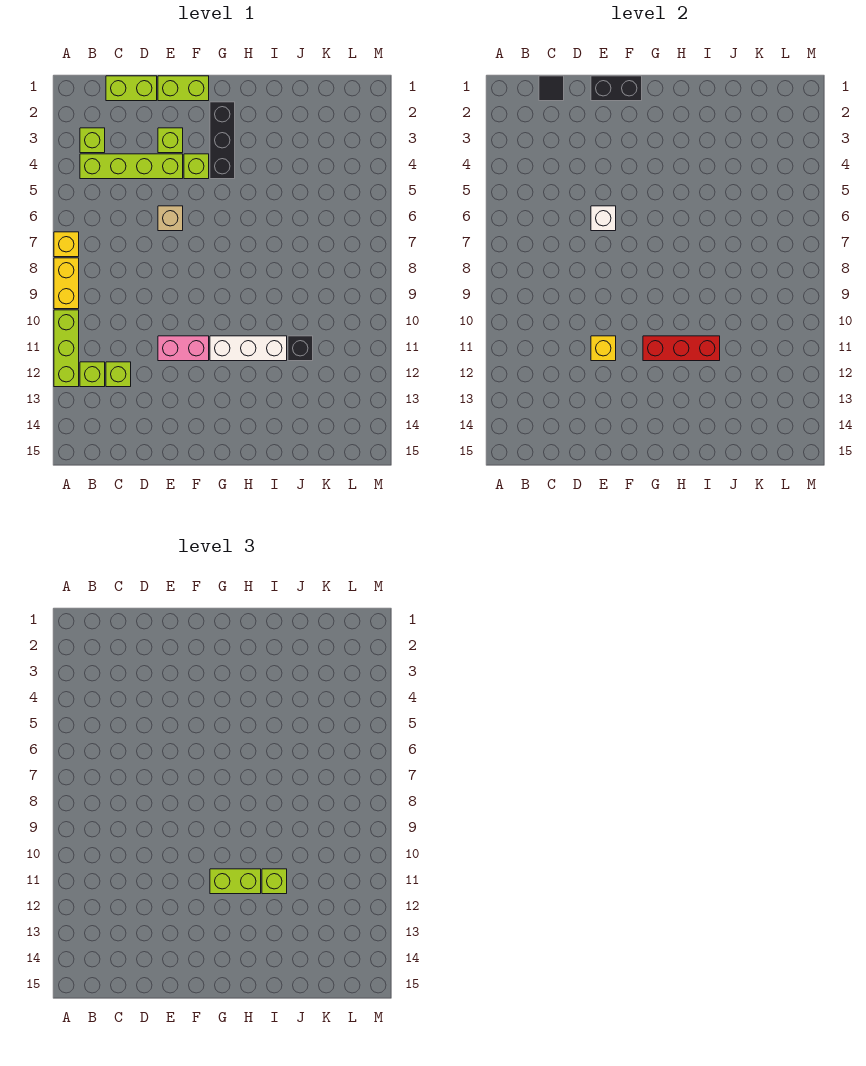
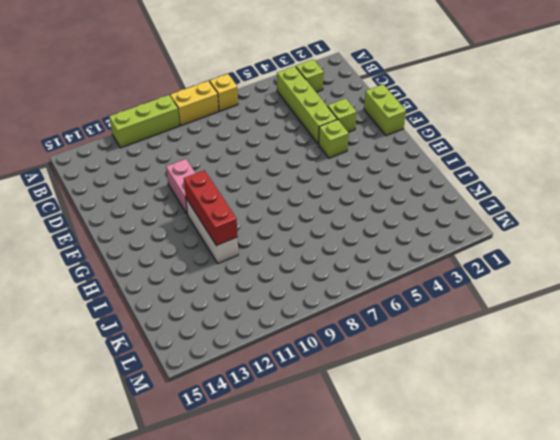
none -> lime brick B12 level 1
none -> lime brick C1:D1 level 1
none -> lime brick C12 level 1

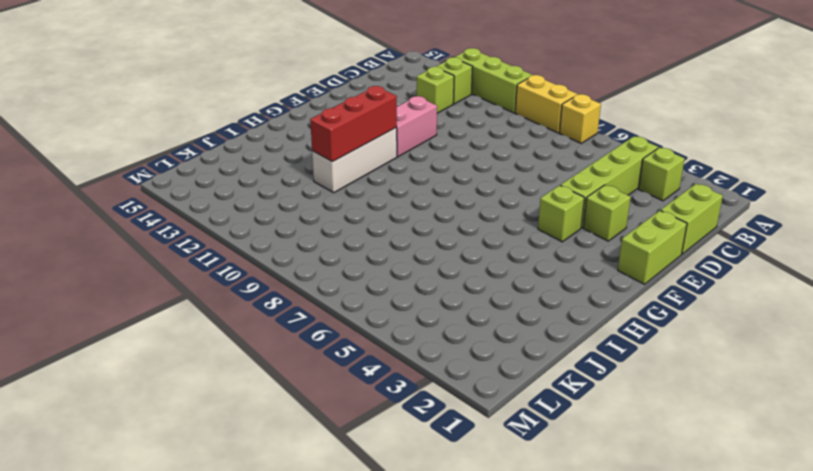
none -> tan brick E6 level 1
none -> black brick G2:G4 level 1
none -> black brick J11 level 1

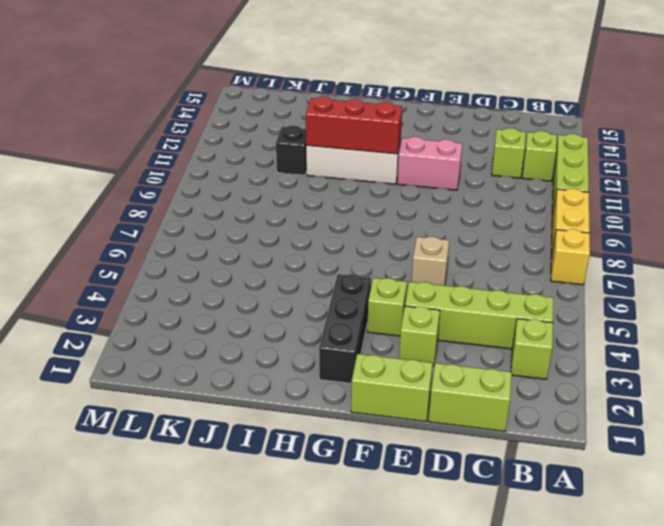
none -> black tile C1 level 2
none -> black brick E1:F1 level 2
none -> white brick E6 level 2

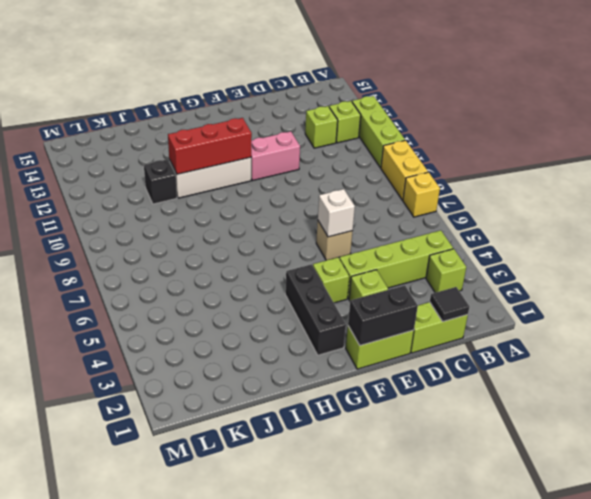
none -> yellow brick E11 level 2
none -> lime brick G11:H11 level 3
none -> lime brick I11 level 3

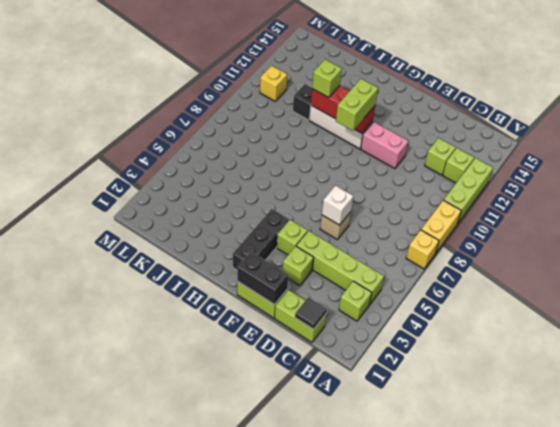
lime brick G10:G11 level 3 -> lime brick G11:H11 level 3
yellow brick L11 level 1 -> yellow brick E11 level 2

